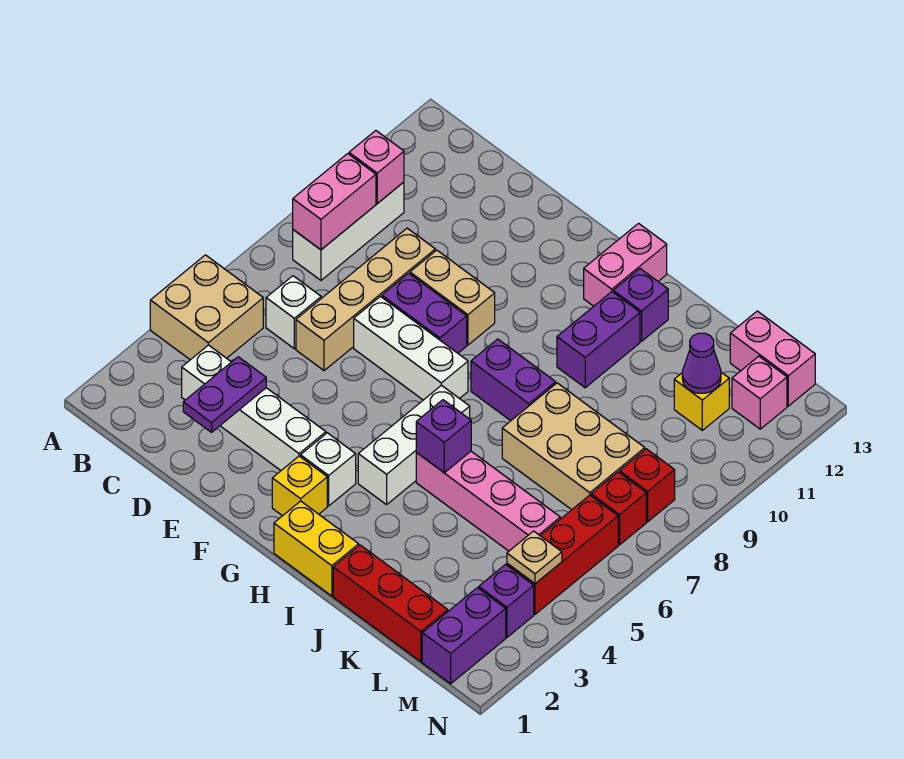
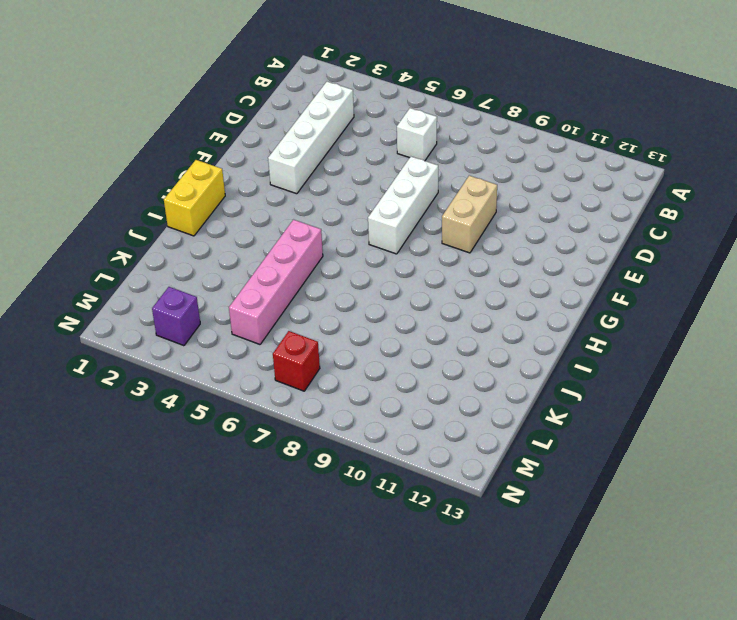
none -> tan brick A4:B5 level 1
none -> white brick B8:B10 level 1
none -> tan brick D6:D9 level 1
none -> purple brick E8:F8 level 1

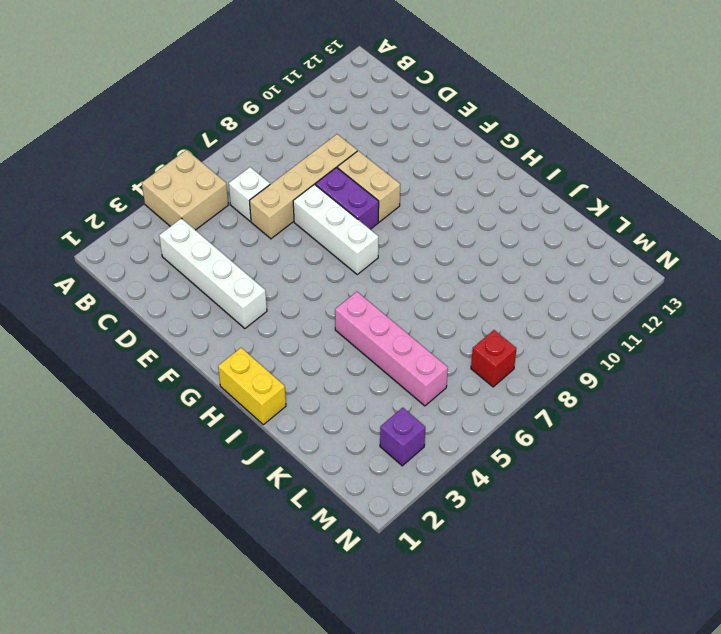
none -> white brick B8:B10 level 1
none -> yellow brick G2 level 1
none -> white brick G3 level 1
none -> white brick H4:H6 level 1

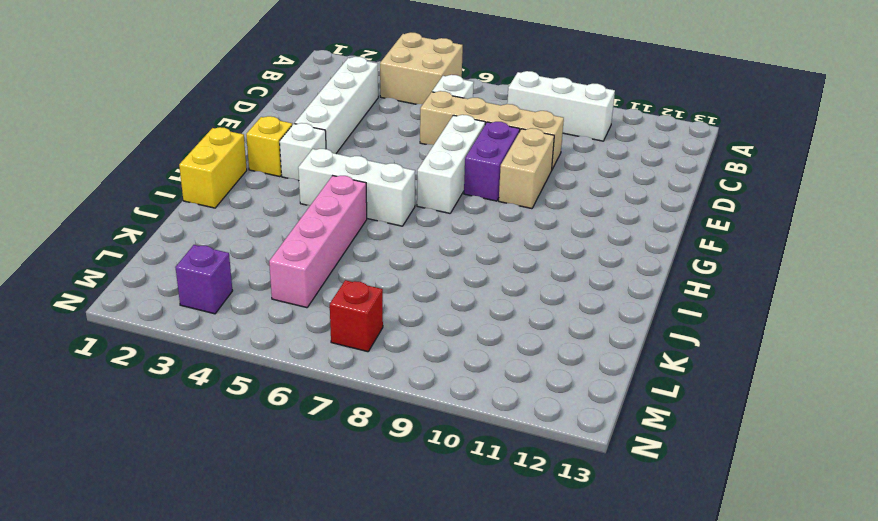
none -> purple brick H8:I8 level 1
none -> pink brick H12:H13 level 1
none -> purple brick I10:I11 level 1
none -> purple brick I12 level 1

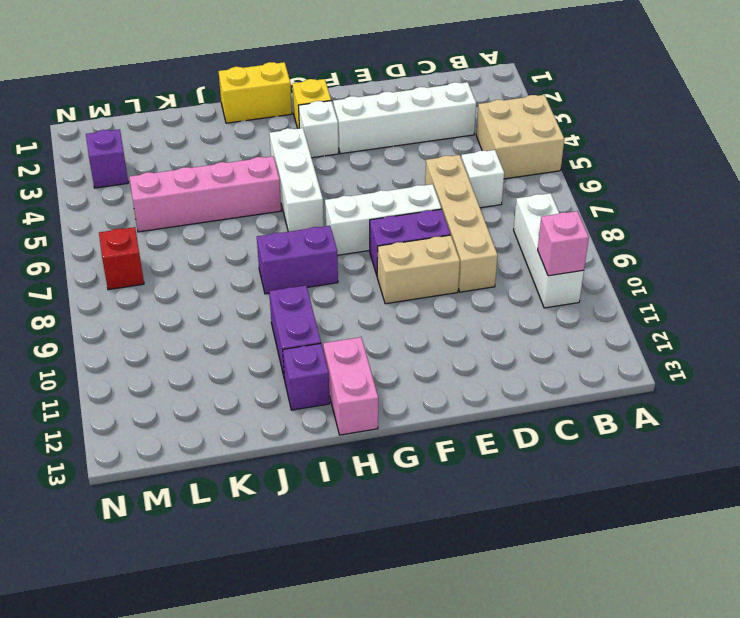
none -> red brick J1:L1 level 1
none -> tan brick J7:L8 level 1
none -> yellow brick L11 level 1
none -> pink brick L13:M13 level 1

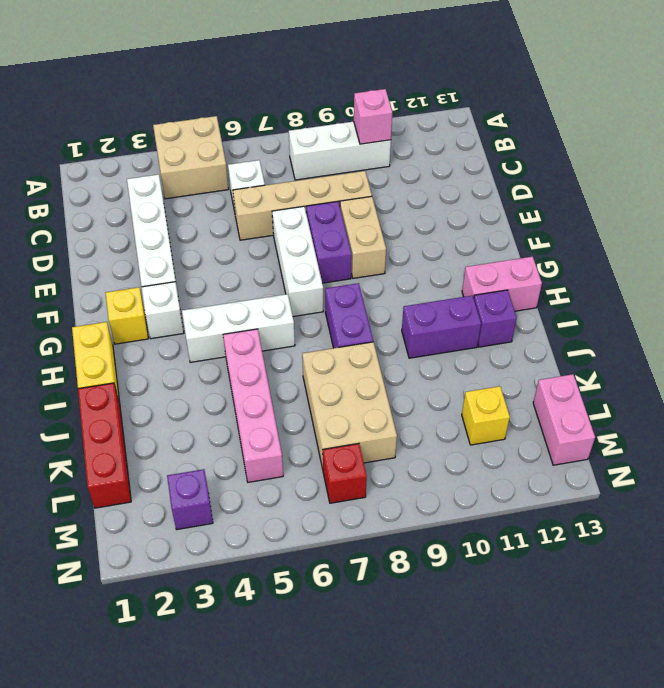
none -> purple brick M1:M2 level 1
none -> red brick M4:M6 level 1
none -> red brick M8 level 1
none -> pink brick M12 level 1

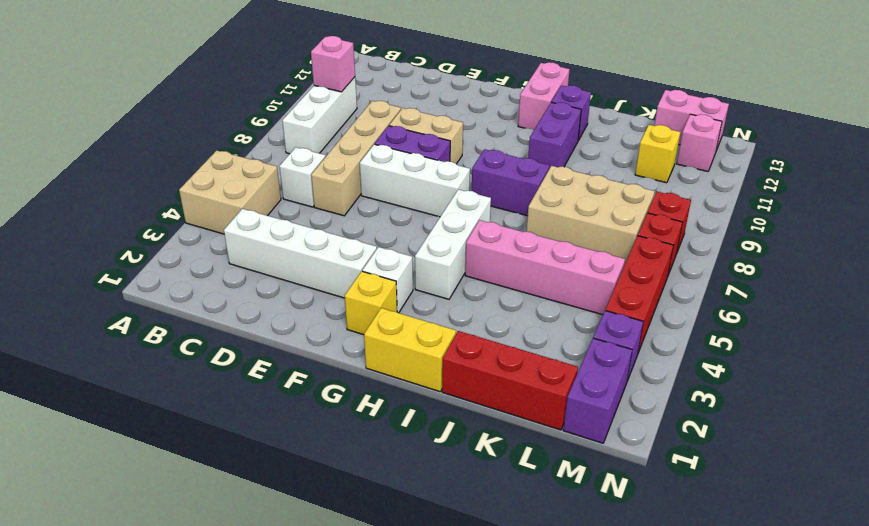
none -> pink brick B8:B9 level 2
none -> purple plate D2:D3 level 2
none -> purple brick I5 level 2
none -> purple cone L11 level 2

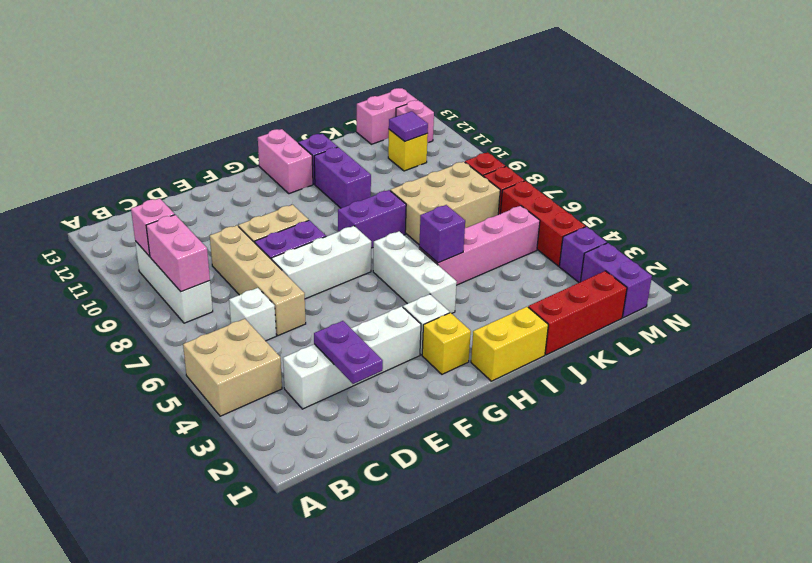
purple tile L11 level 2 -> purple cone L11 level 2
none -> tan plate M4 level 2

